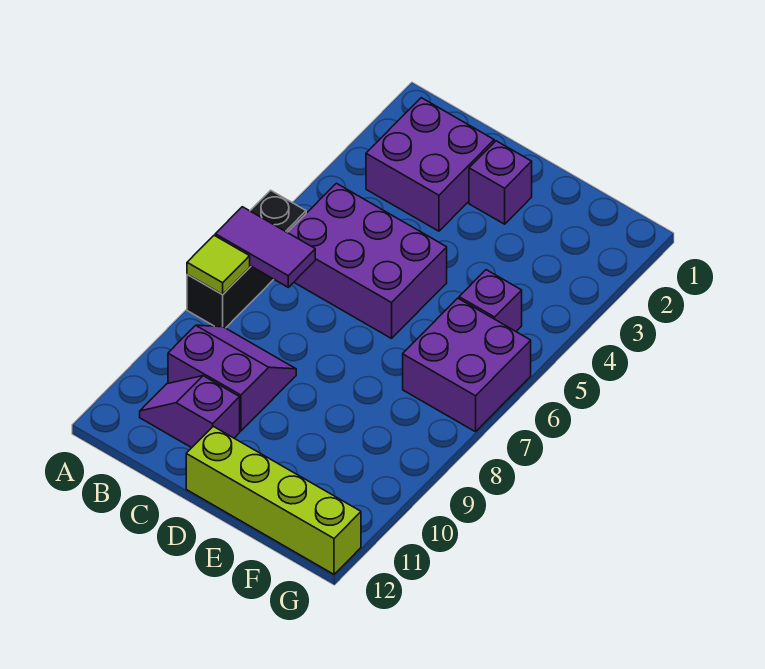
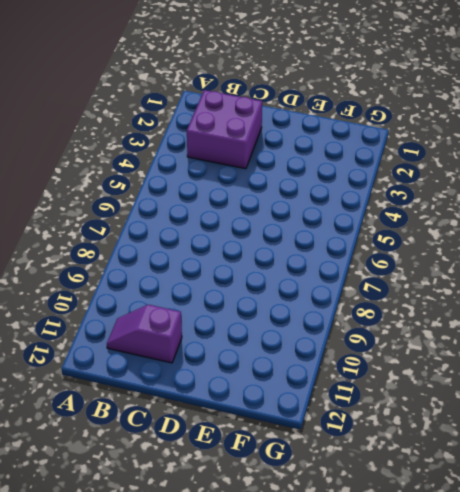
none -> black brick A6:A8 level 1
none -> purple brick B5:D6 level 1

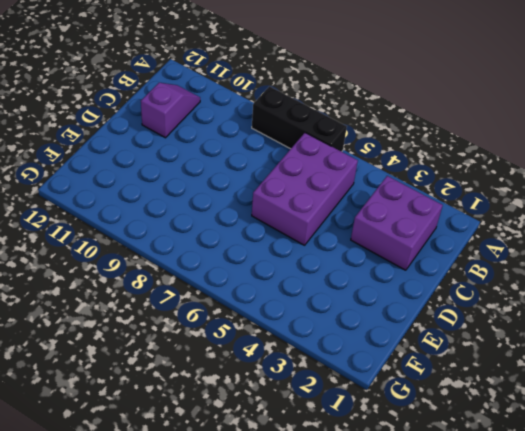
none -> purple slope B9:C10 level 1 top 10
none -> purple brick D2 level 1

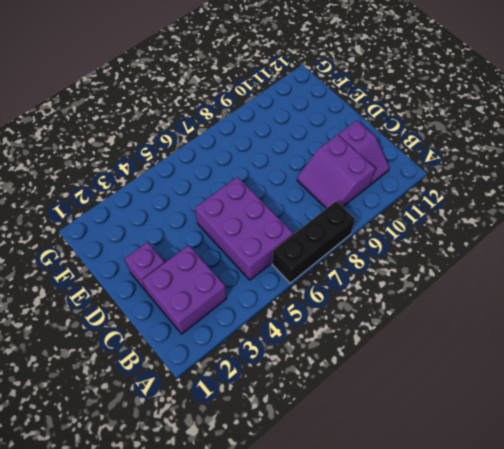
none -> lime brick D12:G12 level 1
none -> purple brick F5 level 1

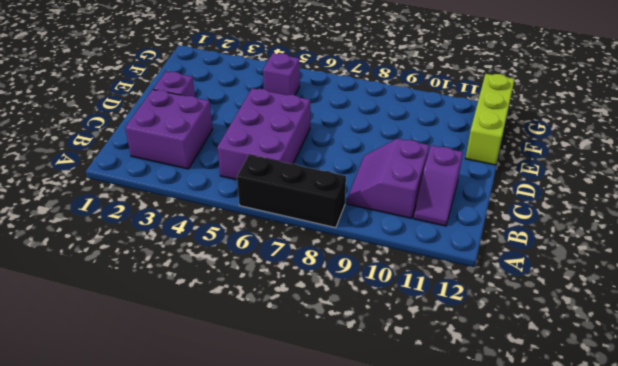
lime brick E12:G12 level 1 -> lime brick D12:G12 level 1
none -> purple brick F6:G7 level 1
none -> purple tile A7:B7 level 2

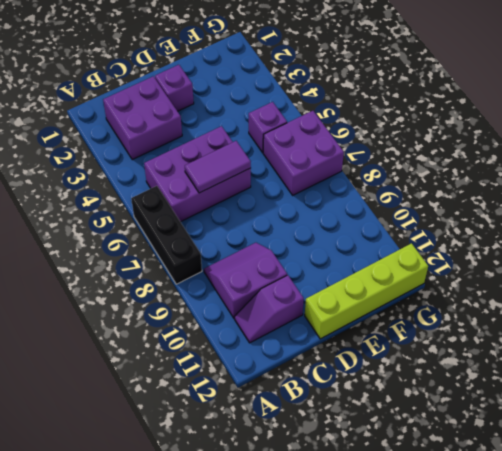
purple tile C6:D6 level 2 -> purple tile A7:B7 level 2
none -> lime tile A8 level 2

